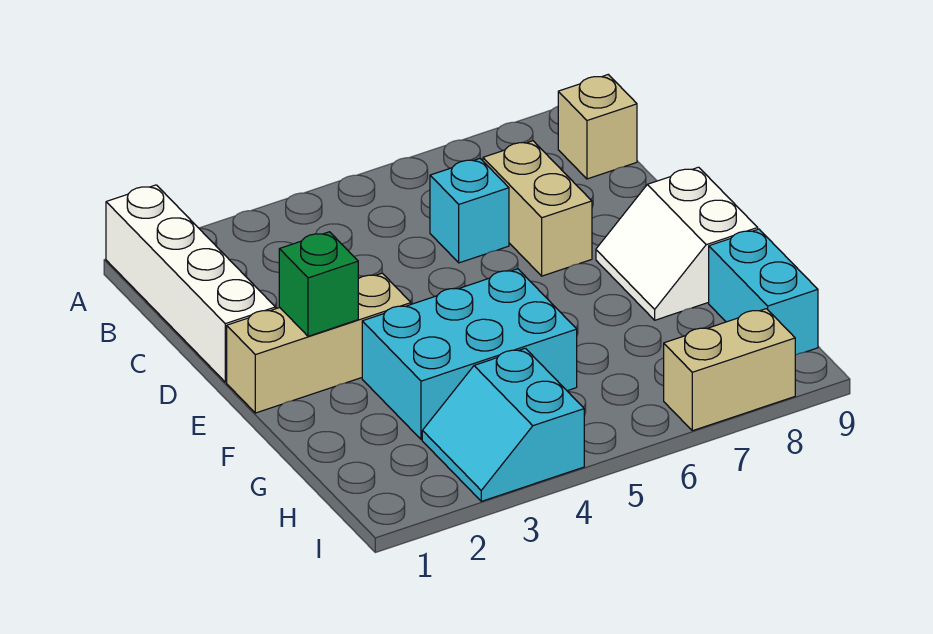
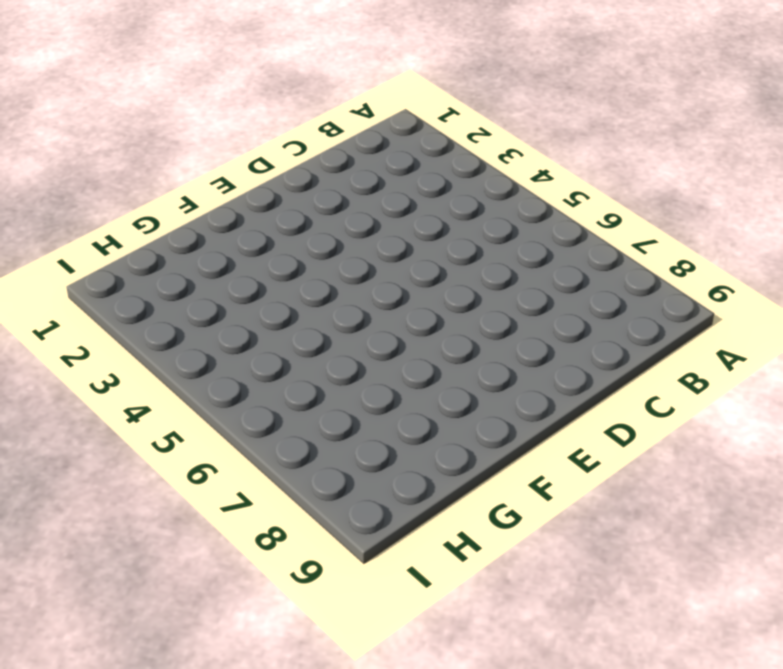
none -> white brick A1:D1 level 1
none -> tan brick B9 level 1

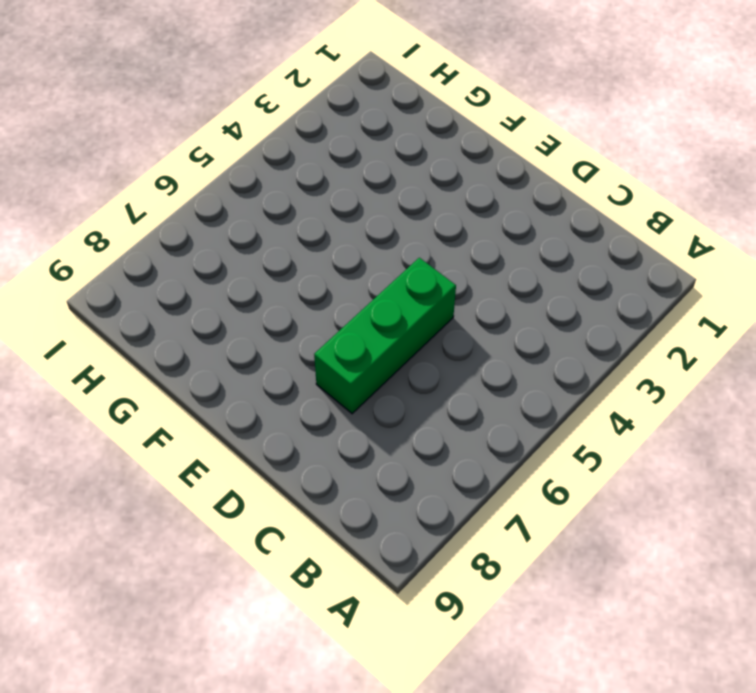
green brick D5:D7 level 1 -> tan brick C7:D7 level 1
none -> white brick A1:D1 level 1
none -> tan brick B9 level 1

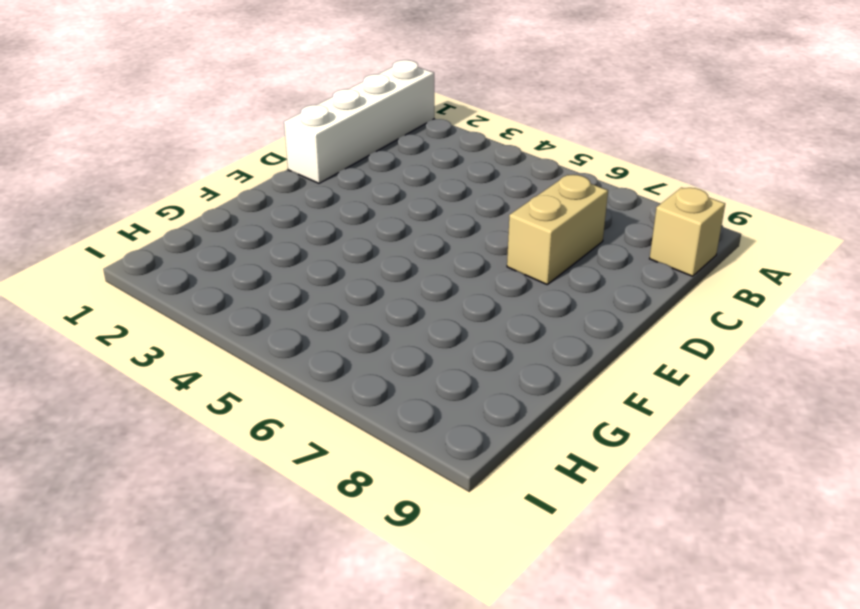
none -> cyan brick C6 level 1
none -> tan brick E1:E3 level 1

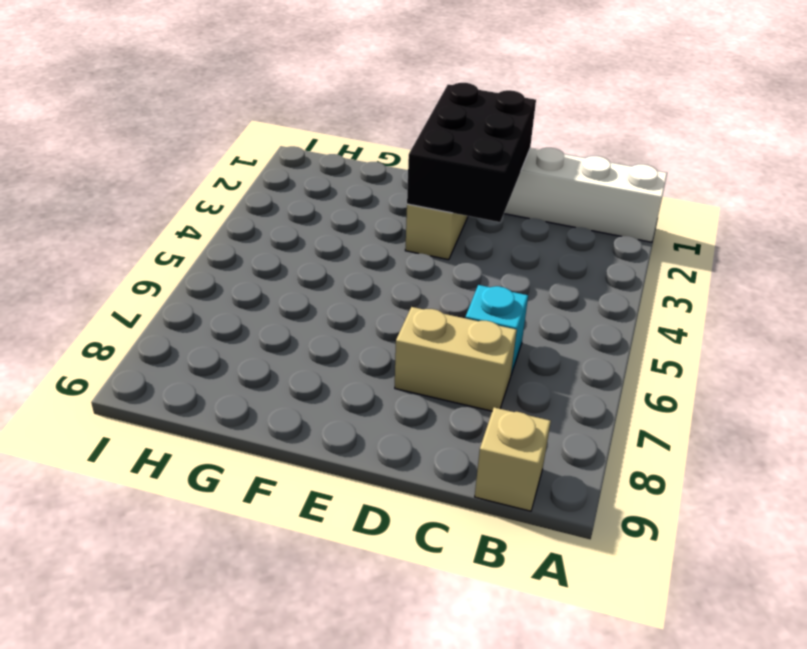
black brick D1:E3 level 2 -> green brick E2 level 2
none -> white slope E8:F9 level 1 top 9
none -> cyan brick F3:G5 level 1

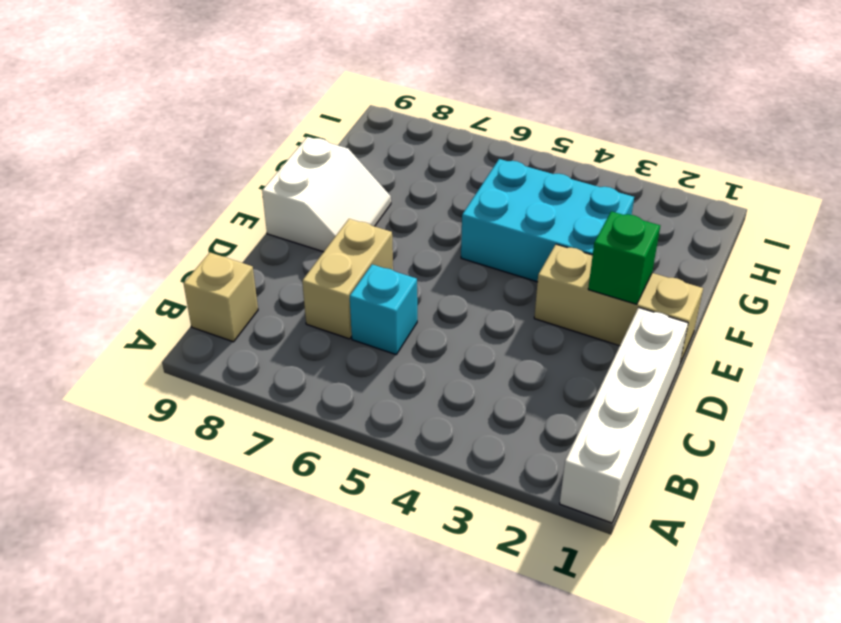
none -> cyan brick G9:H9 level 1
none -> cyan slope H3:I4 level 1 top 4

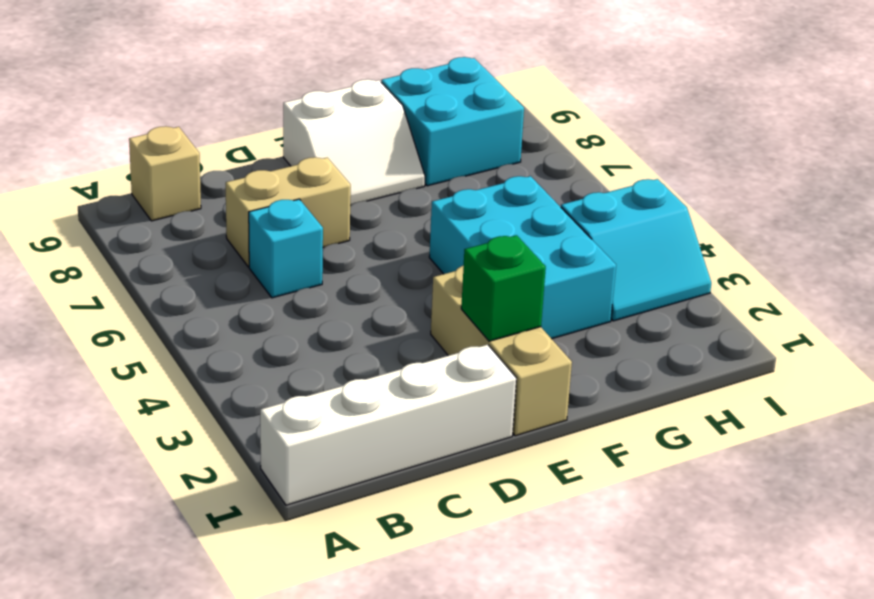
cyan brick G8:H9 level 1 -> cyan brick G9:H9 level 1
none -> tan brick I7:I8 level 1

